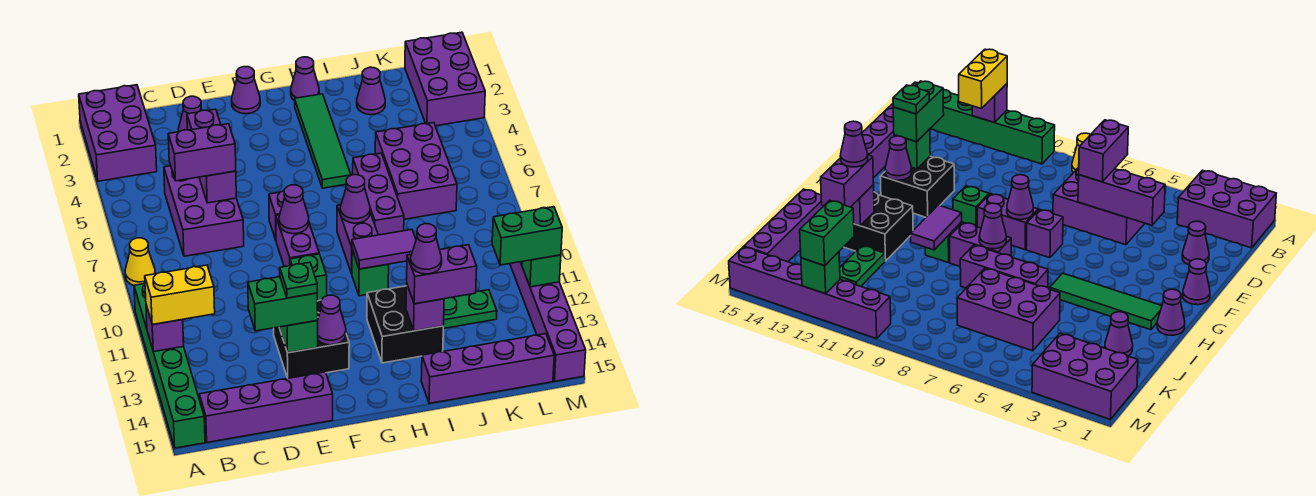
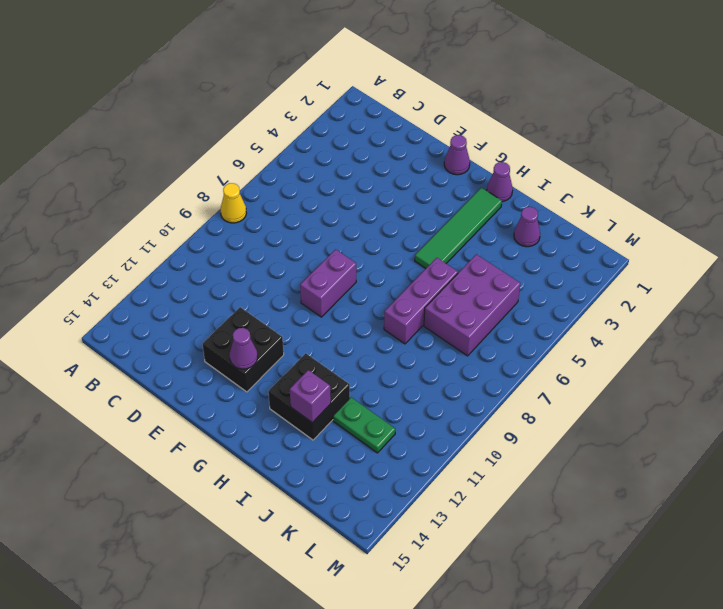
none -> purple brick A1:B3 level 1
none -> green brick A10:A15 level 1
none -> purple brick B15:E15 level 1
none -> purple brick C5:D7 level 1

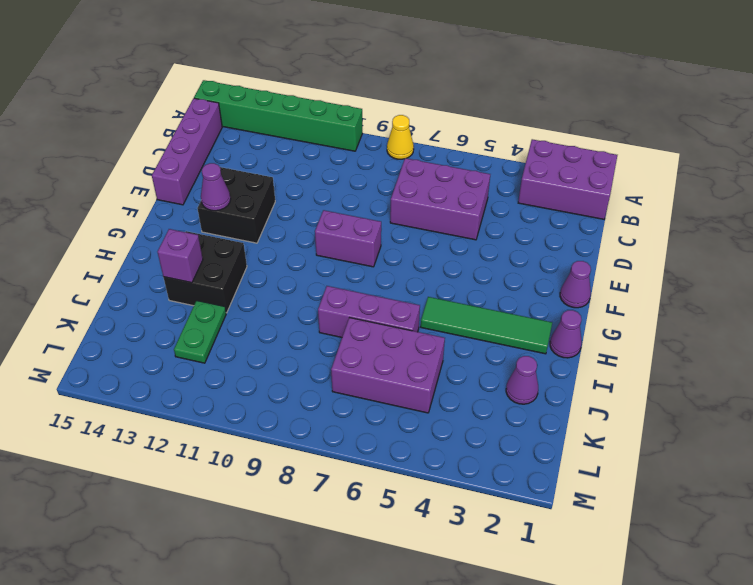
none -> purple cone D2 level 1
none -> purple brick F7 level 1
none -> green brick F10 level 1
none -> purple brick H8:H9 level 1

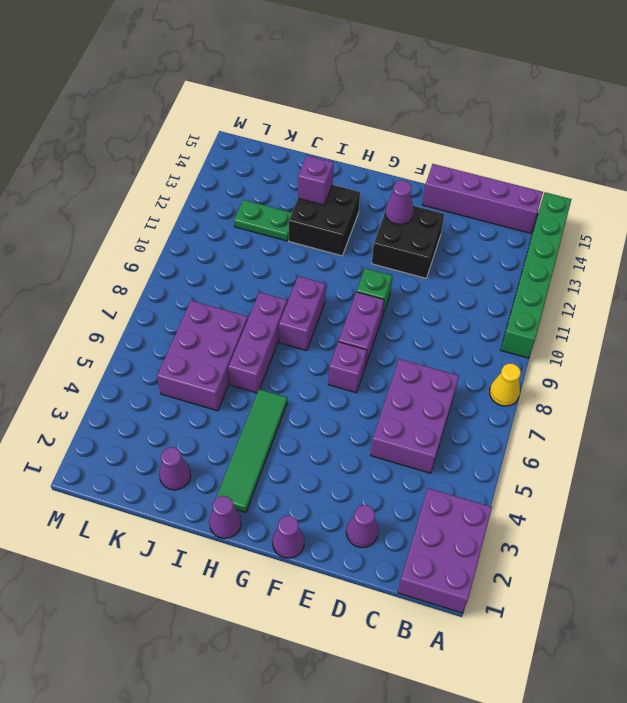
none -> green brick H10 level 1
none -> purple brick I15:L15 level 1
none -> purple brick L1:M3 level 1
none -> purple brick M10:M15 level 1

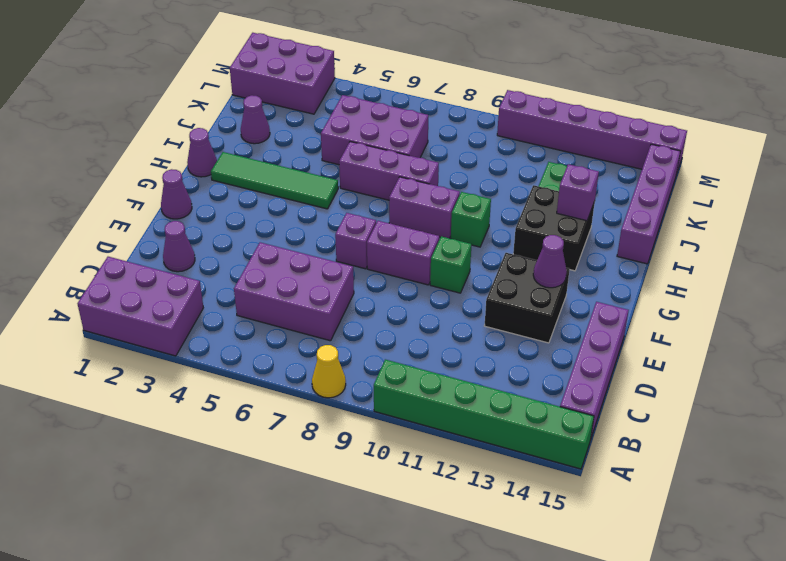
none -> purple brick A12 level 2
none -> purple brick D4:D6 level 2
none -> green brick E13 level 2
none -> purple cone F8 level 2

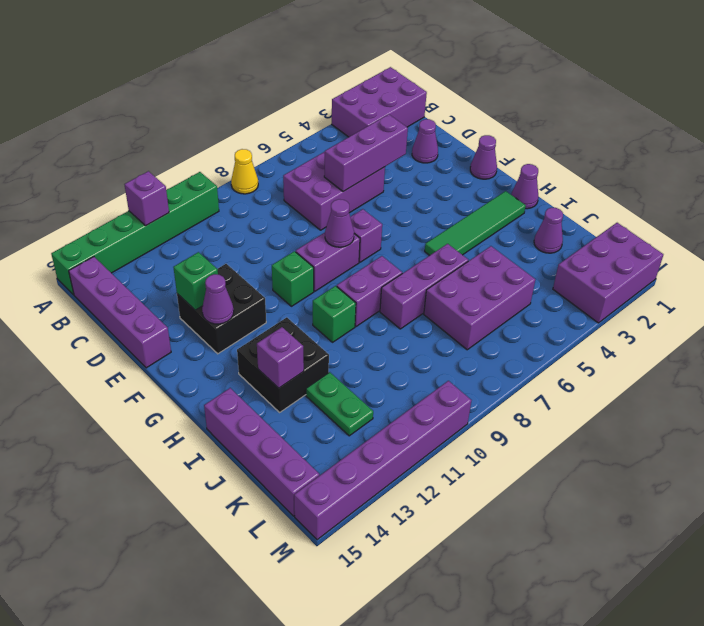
none -> purple cone H8 level 2
none -> purple tile H10:I10 level 2
none -> green brick M12 level 2
none -> yellow brick A12:B12 level 3

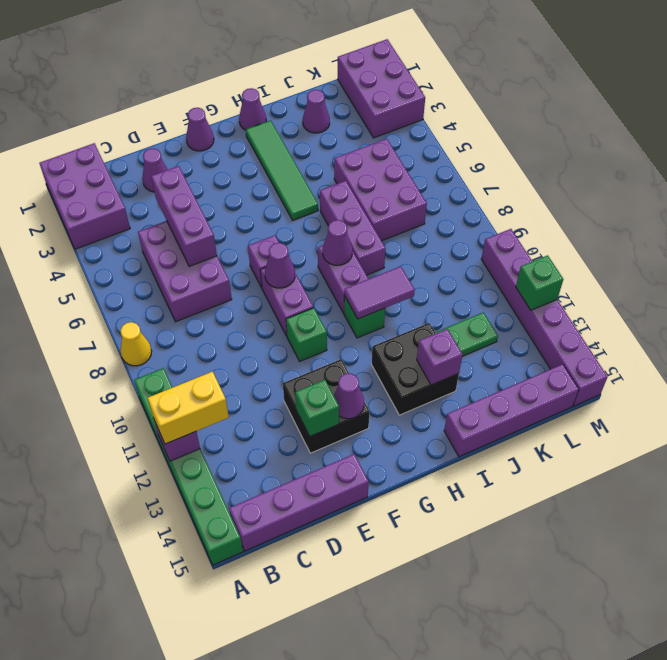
none -> purple brick C6:D6 level 3
none -> green brick D13:E13 level 3
none -> purple brick I13:J13 level 3
none -> green brick L12:M12 level 3

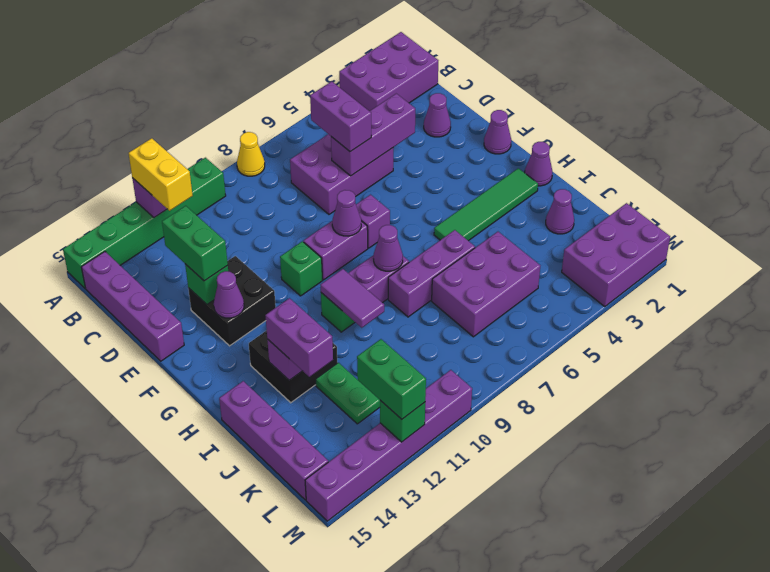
none -> green plate E13 level 4
none -> purple cone I13 level 4

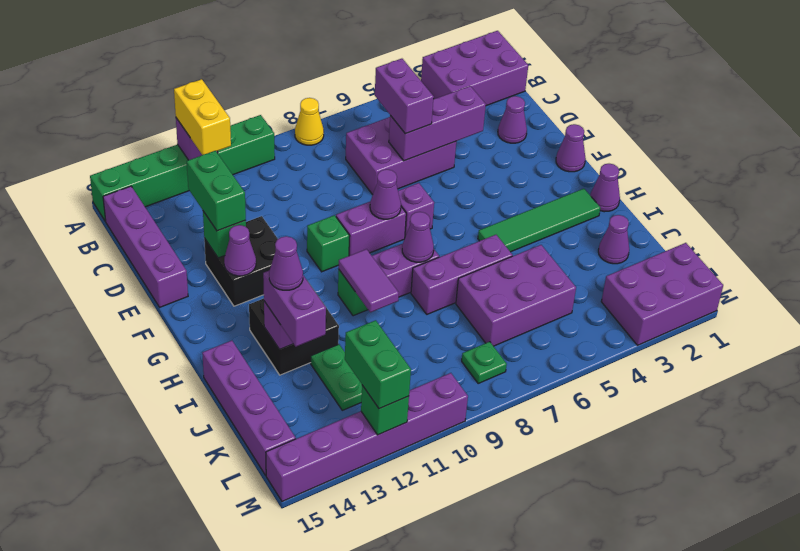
green plate L8 level 1 -> green plate E13 level 4

